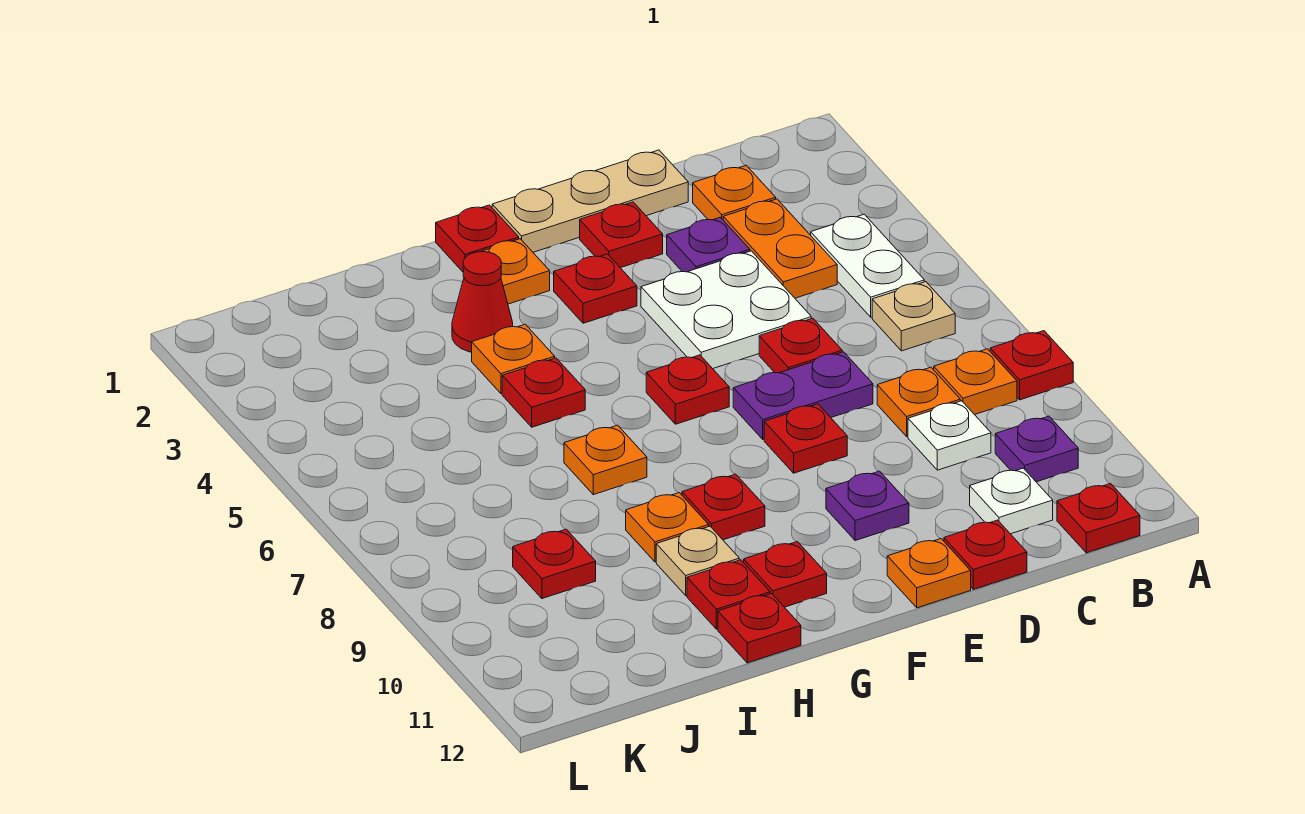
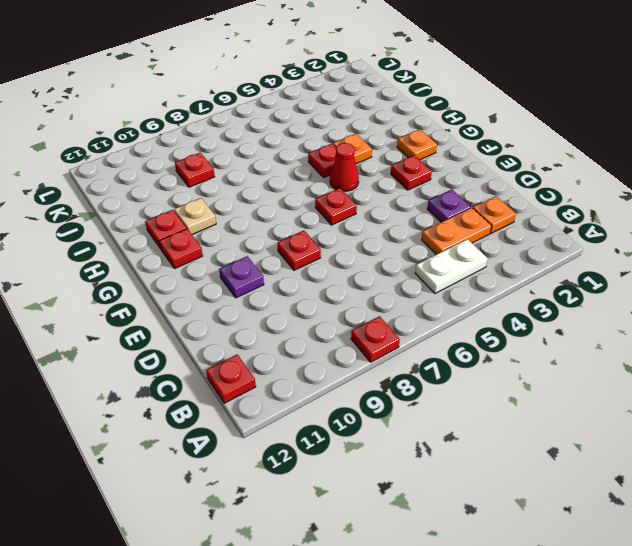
red cone G5 level 1 -> red cone H3 level 1
none -> tan plate B6 level 1
none -> orange plate B8 level 1
none -> purple plate B10 level 1
none -> orange plate C8 level 1

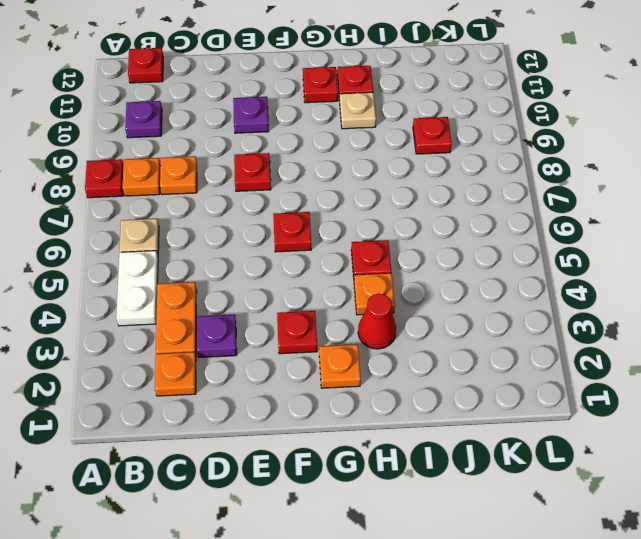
none -> white plate C9 level 1
none -> white plate C11 level 1
none -> tan plate D1:F1 level 1
none -> white plate D4:E5 level 1

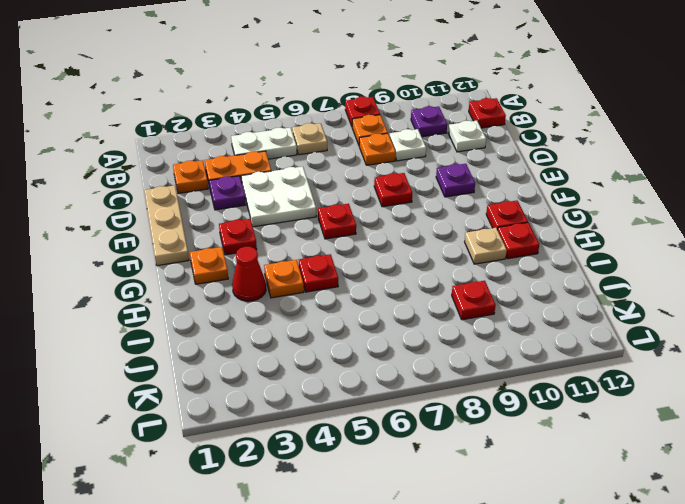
none -> red plate D6 level 1
none -> purple plate D7:E7 level 1
none -> red plate D12 level 1
none -> red plate E2 level 1

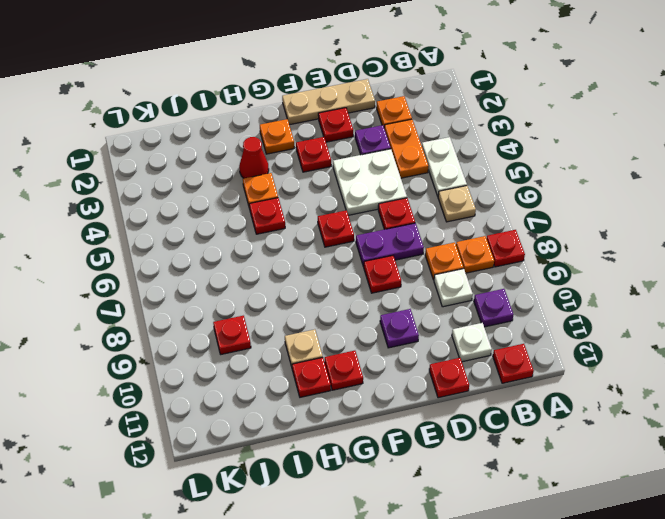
none -> orange plate E12 level 1
none -> red plate G1 level 1
none -> red plate G9 level 1
none -> orange plate H7 level 1

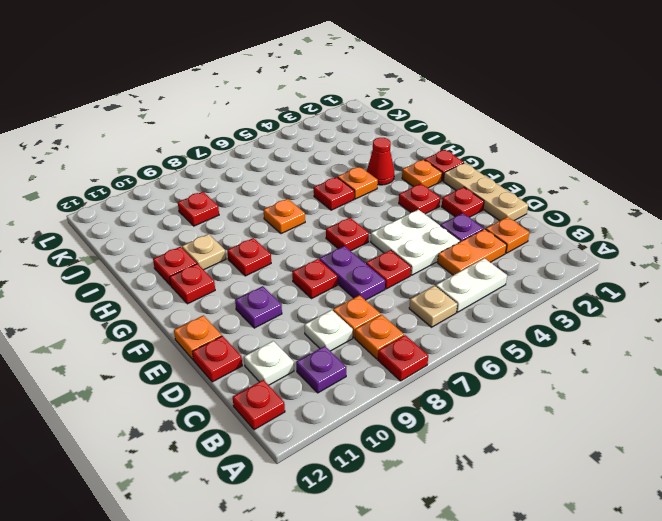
none -> orange plate H9 level 1
none -> red plate H12 level 1

